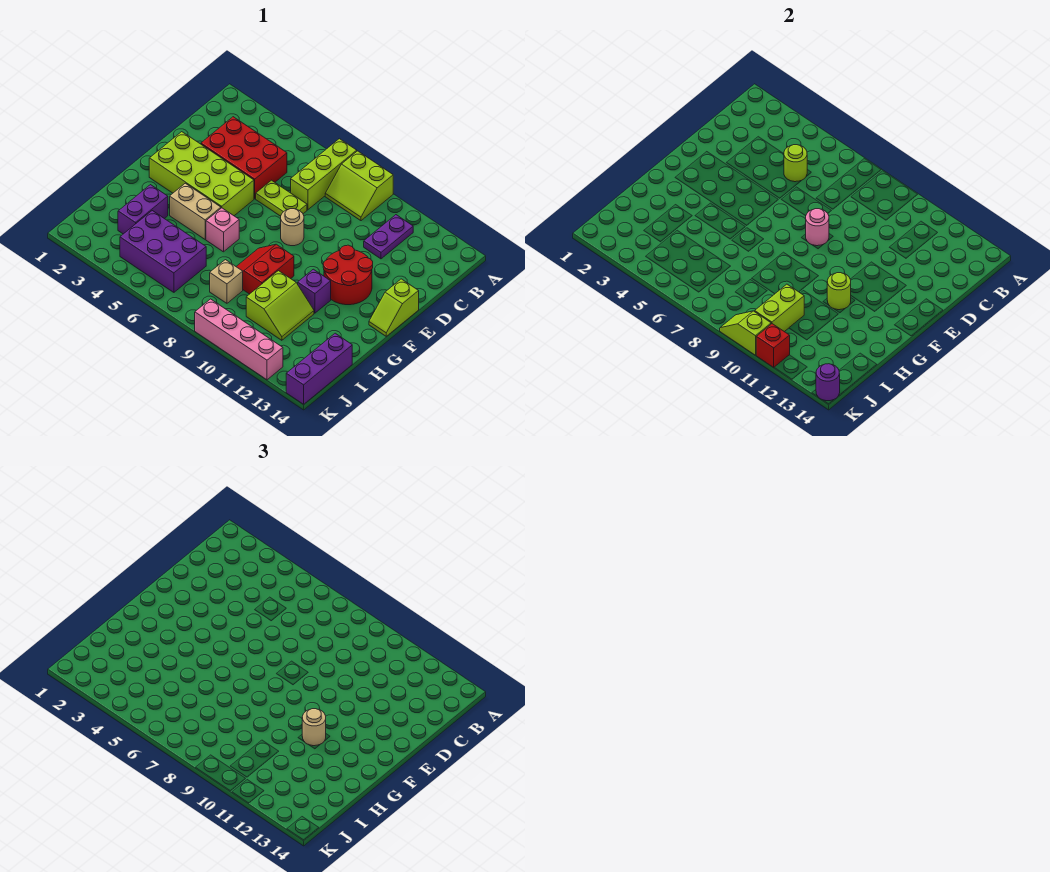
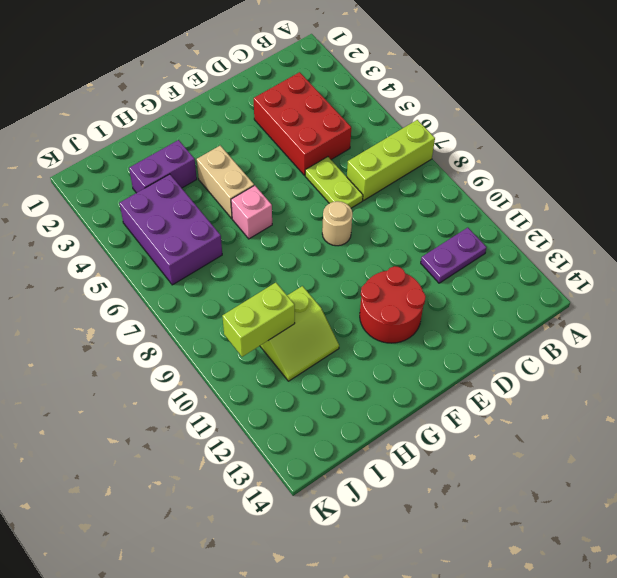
none -> lime slope A8:B9 level 1 top A
none -> lime brick E2:F5 level 1
none -> lime slope E14:F14 level 1 top E

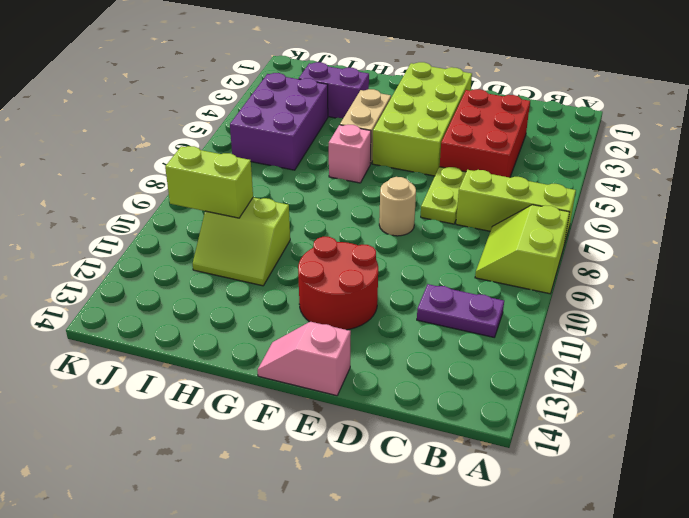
pink slope E14:F14 level 1 top E -> lime slope E14:F14 level 1 top E
none -> red slope G8:H9 level 1 top 9
none -> purple brick G11 level 1
none -> tan brick I8 level 1

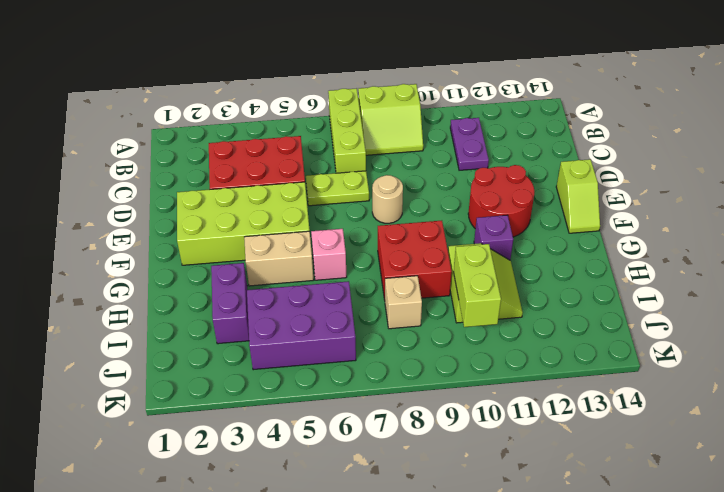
red brick G8:H9 level 1 -> red slope G8:H9 level 1 top 9
none -> purple brick I14:K14 level 1
none -> pink brick K9:K12 level 1
none -> lime round brick C5 level 2

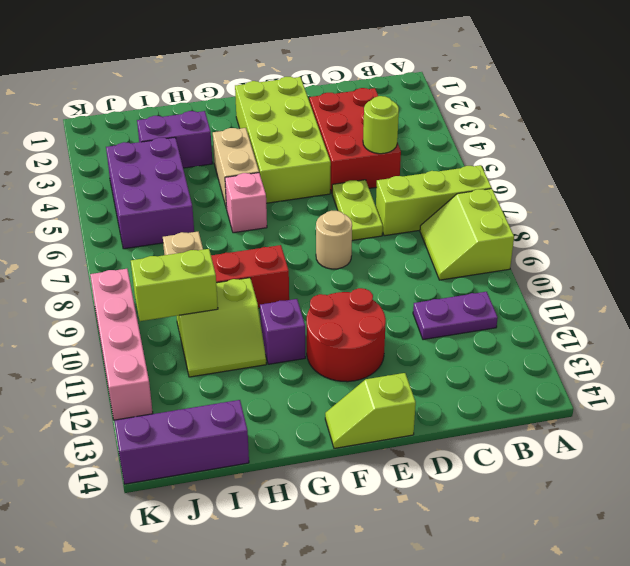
none -> pink round brick E8 level 2
none -> lime round brick G11 level 2
none -> lime slope K9:K10 level 2 top 10

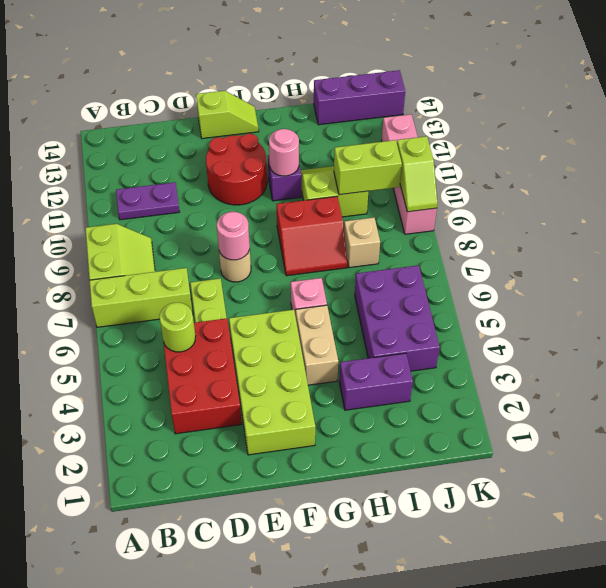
pink round brick G11 level 2 -> lime round brick G11 level 2
none -> red brick K11 level 2
none -> purple round brick K14 level 2
none -> tan round brick G11 level 3

